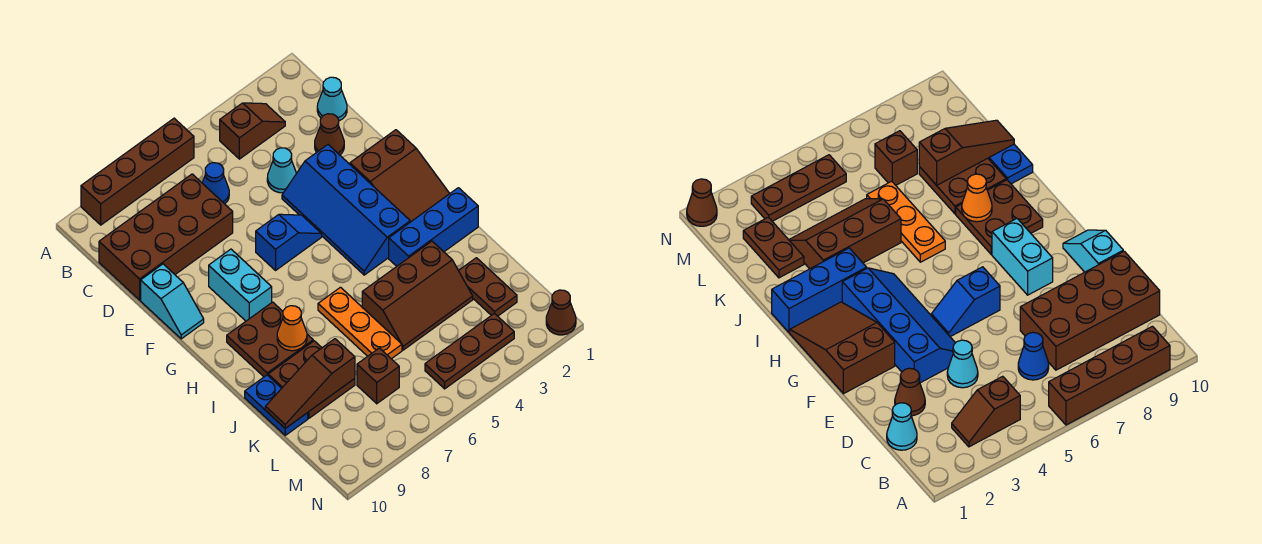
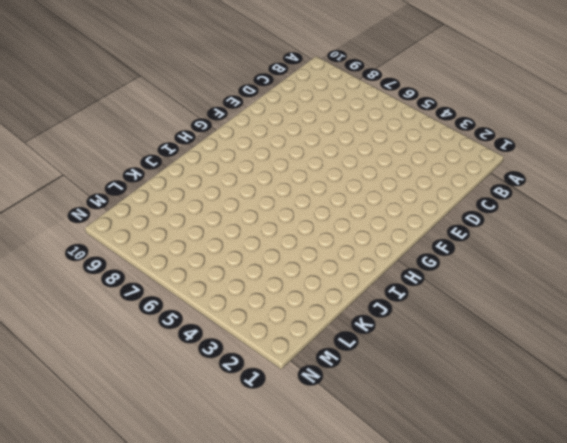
none -> brown brick A6:A9 level 1
none -> brown slope B3:B4 level 1 top 4
none -> cyan cone C1 level 1

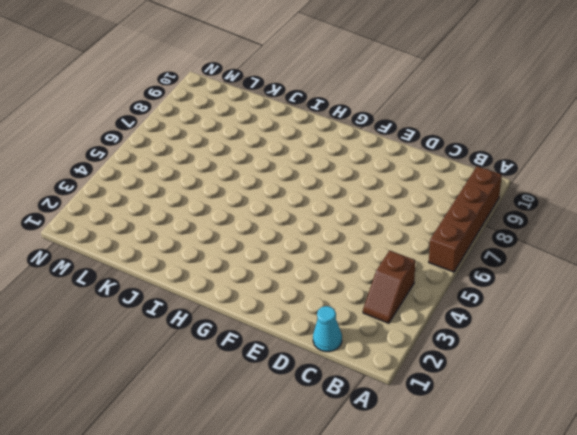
none -> blue cone C6 level 1
none -> brown brick C7:D10 level 1
none -> brown cone D2 level 1

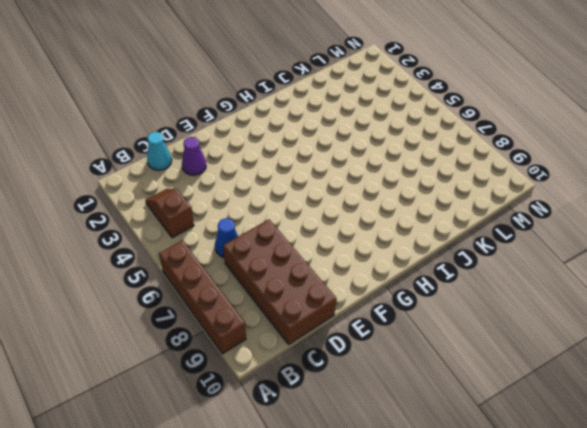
purple cone D2 level 1 -> brown cone D2 level 1
none -> cyan cone D4 level 1
none -> blue slope E3:H4 level 1 top 3
none -> cyan slope E10:F10 level 1 top E

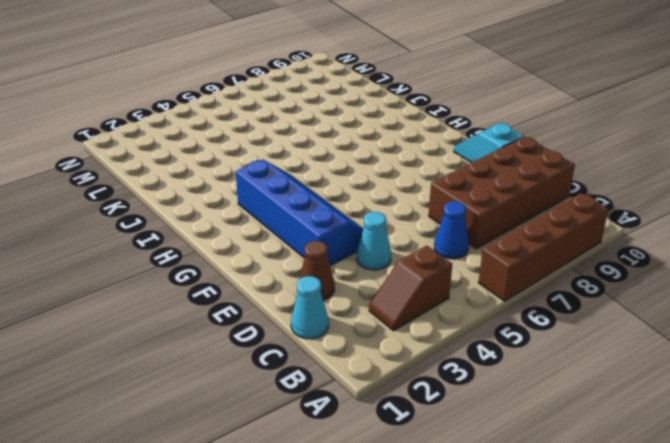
none -> brown slope F1:H2 level 1 top F
none -> blue slope F5:F6 level 1 top 6
none -> cyan brick F8:G8 level 1

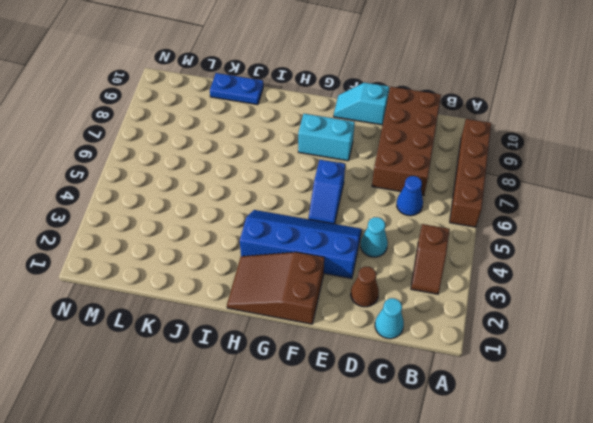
none -> brown plate H8:I9 level 1
none -> blue brick I1:I3 level 1
none -> orange plate I6:K6 level 1

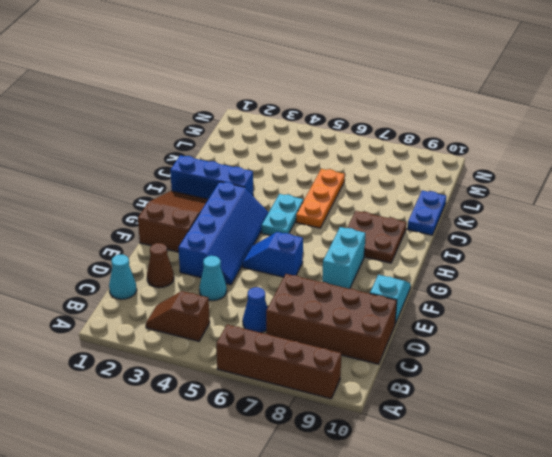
cyan plate H5:I5 level 1 -> none
none -> brown slope J3:K5 level 1 top J
none -> brown plate J8:K9 level 1
none -> brown plate K2:L2 level 1

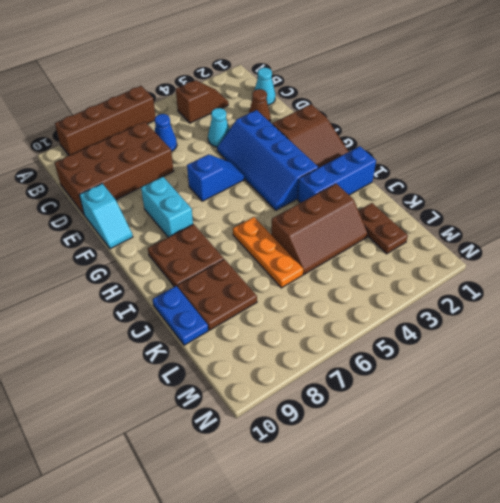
none -> brown brick L7 level 1
none -> brown plate M3:M5 level 1
none -> brown cone N1 level 1

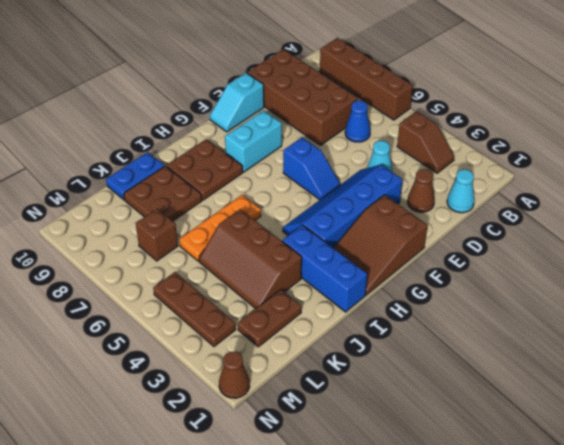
none -> orange cone I8 level 2
none -> brown slope K8:K10 level 2 top 8

